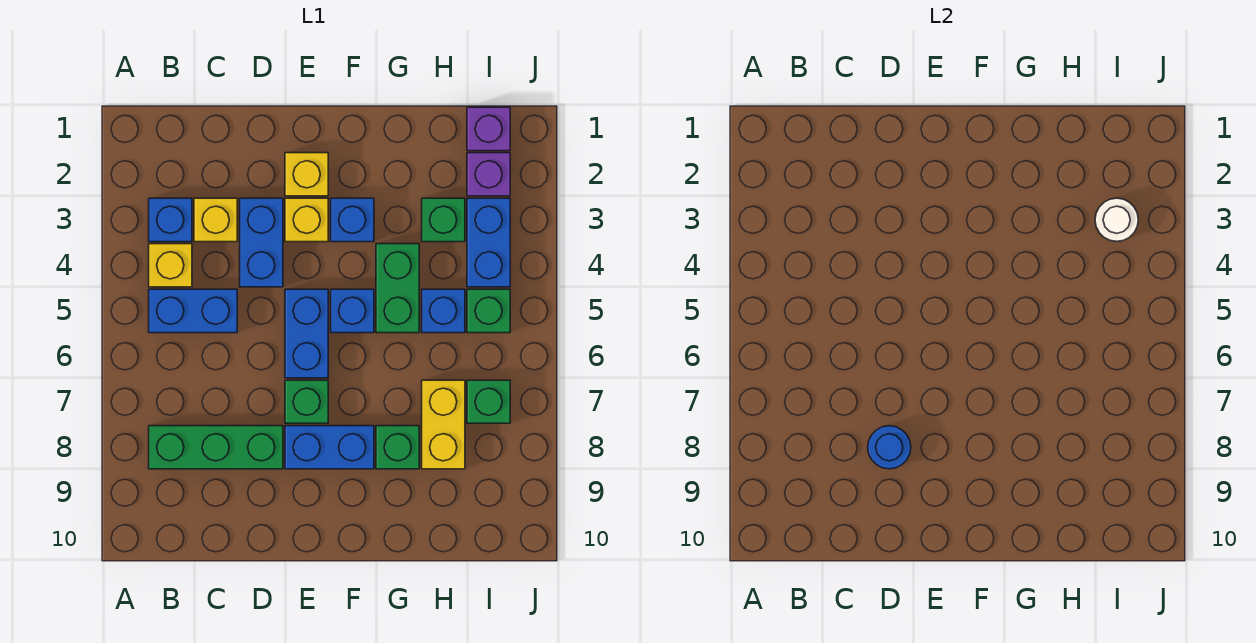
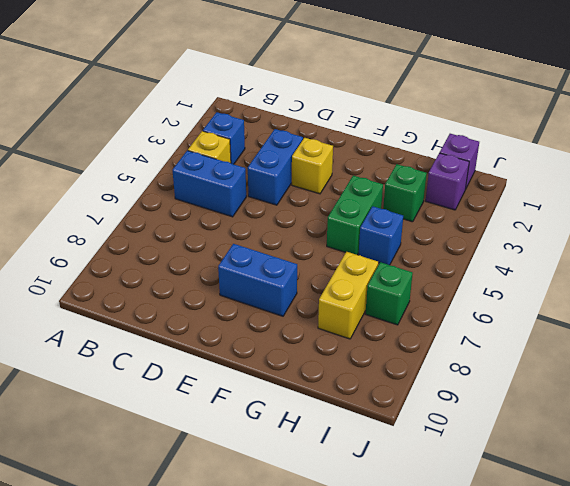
none -> green brick B8:D8 level 1
none -> yellow brick C3 level 1
none -> yellow brick E2 level 1

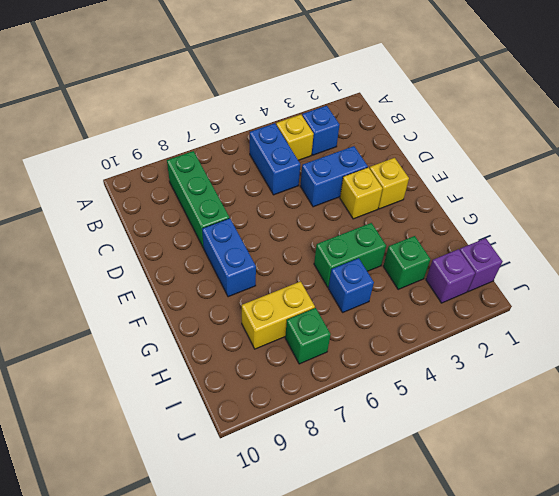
none -> yellow brick C3 level 1
none -> blue brick E5:E6 level 1
none -> green brick E7 level 1

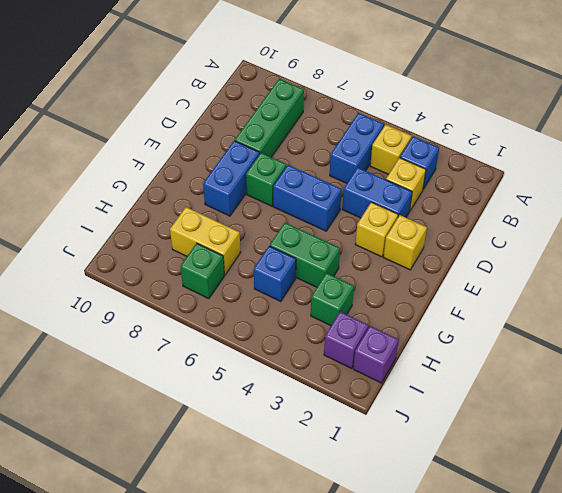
none -> blue brick F3 level 1
none -> blue brick F5 level 1
none -> green brick G8 level 1

